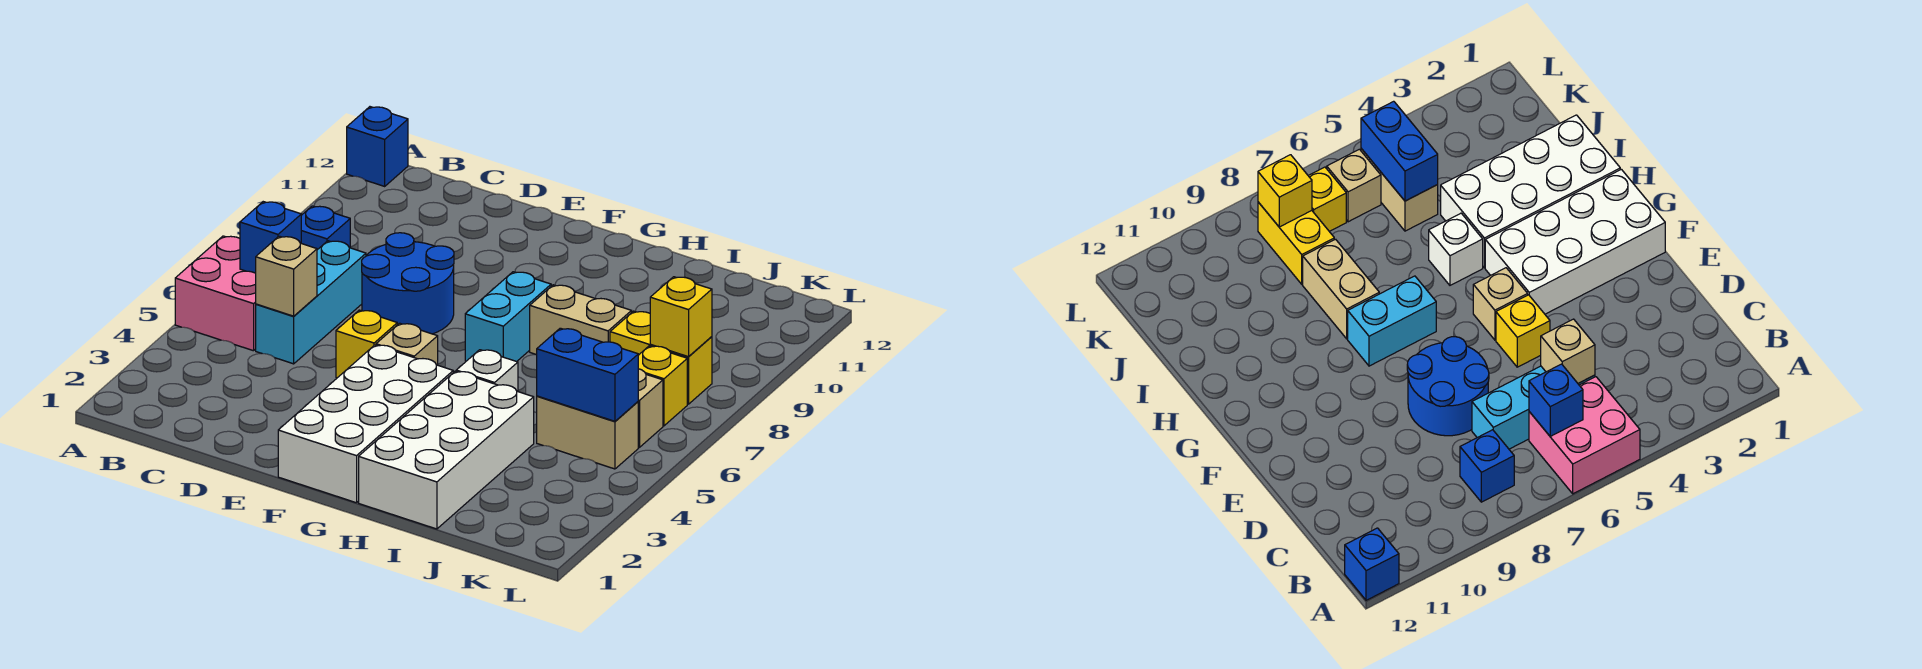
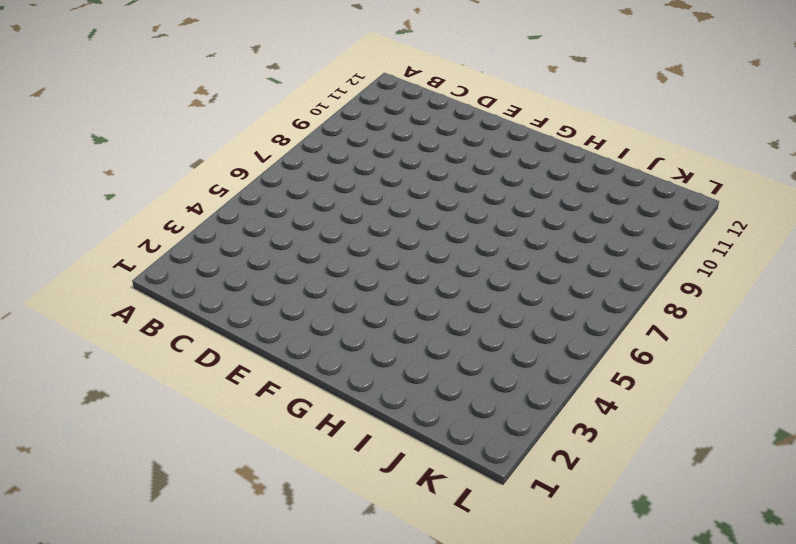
none -> pink brick A5:B6 level 1
none -> blue brick A12 level 1
none -> blue brick B8 level 1

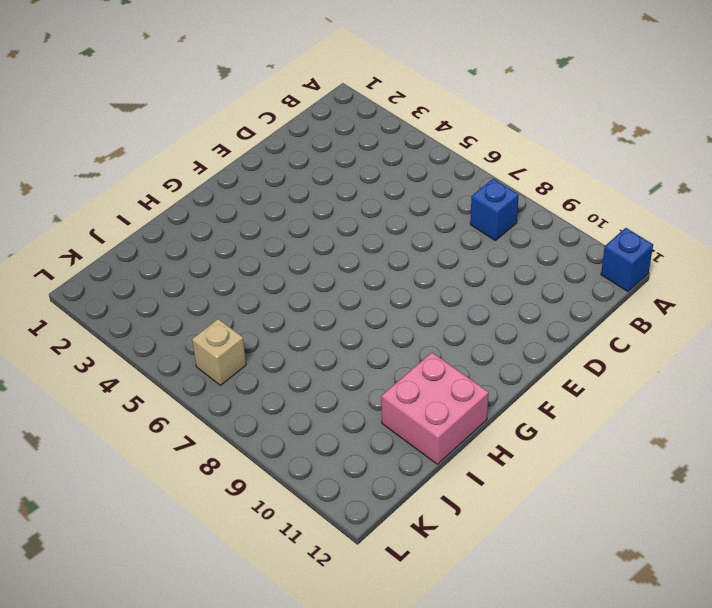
pink brick H11:I12 level 1 -> pink brick A5:B6 level 1
none -> cyan brick C5:C7 level 1
none -> blue round brick D7:E8 level 1
none -> yellow brick E5 level 1

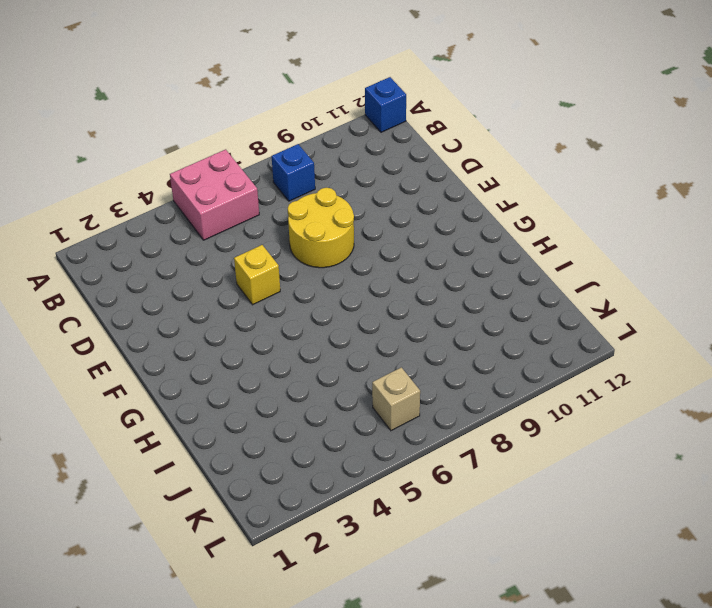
yellow round brick D7:E8 level 1 -> blue round brick D7:E8 level 1
none -> cyan brick C5:C7 level 1
none -> white brick F1:G4 level 1
none -> tan brick F5 level 1

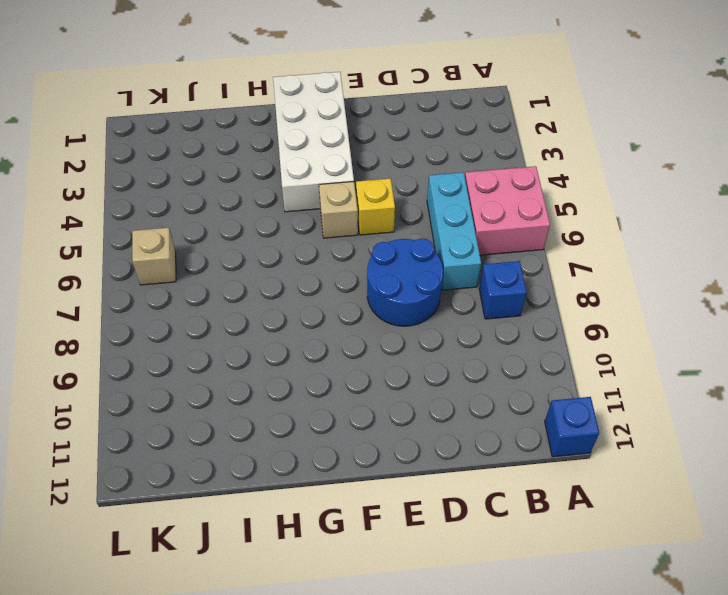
none -> cyan brick G7:G8 level 1
none -> white brick H1:I4 level 1
none -> white brick H5 level 1

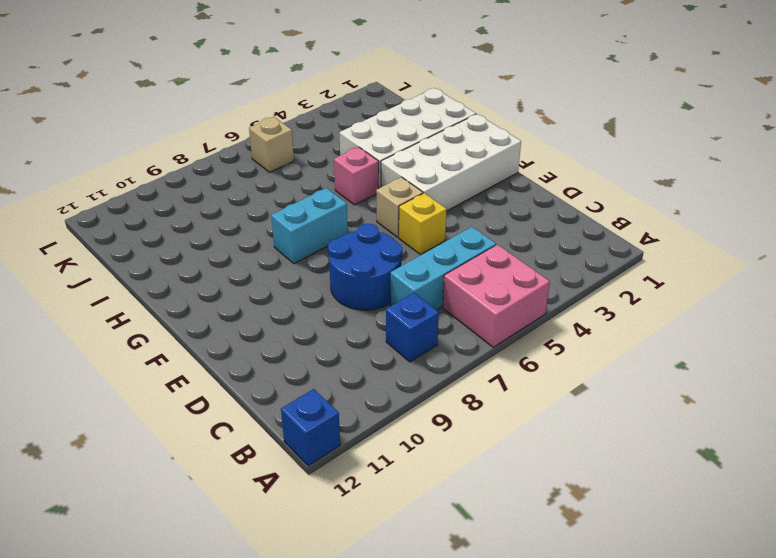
pink brick H5 level 1 -> white brick H5 level 1
none -> tan brick H8:I8 level 1
none -> tan brick J5:K5 level 1
none -> yellow brick J8:K8 level 1

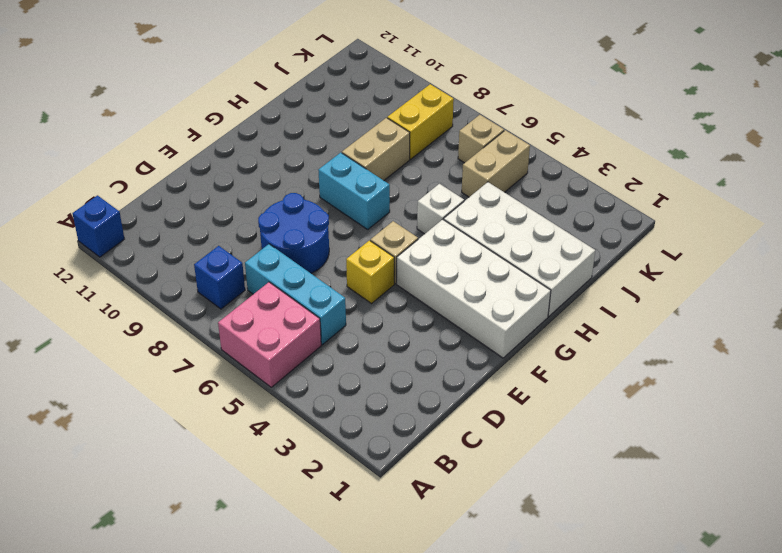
none -> yellow brick K7 level 1
none -> blue brick B6 level 2
none -> tan brick C5 level 2

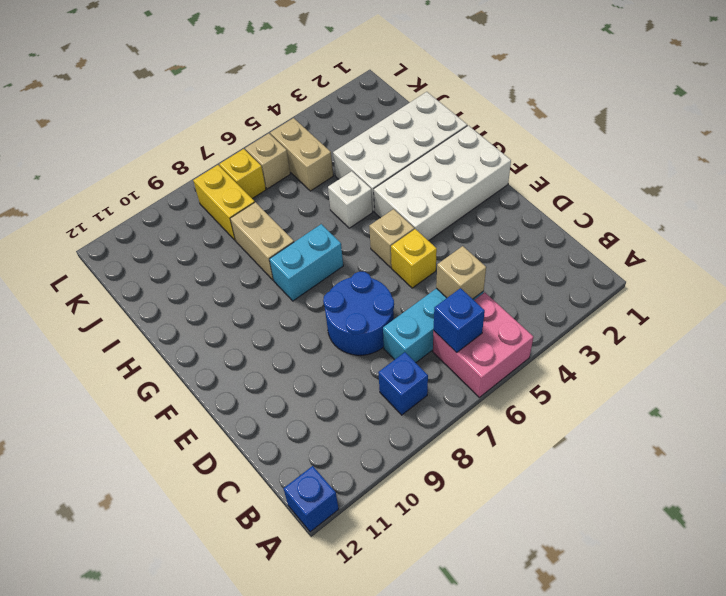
none -> blue brick J5:K5 level 2
none -> yellow brick K8 level 2

